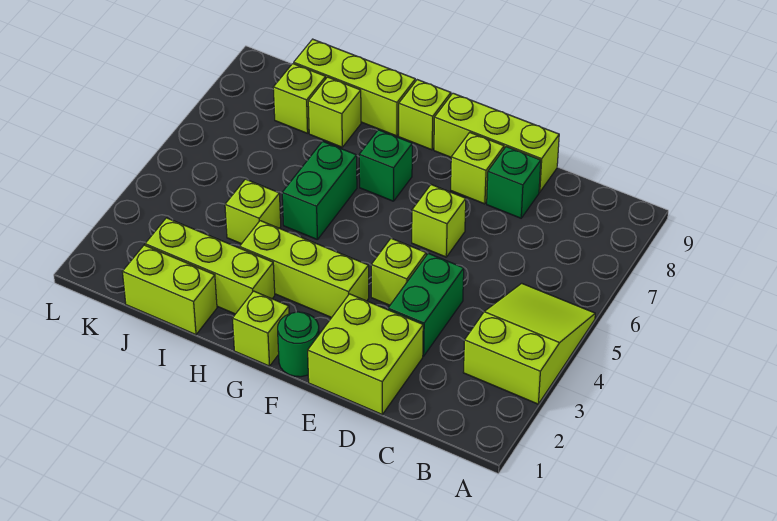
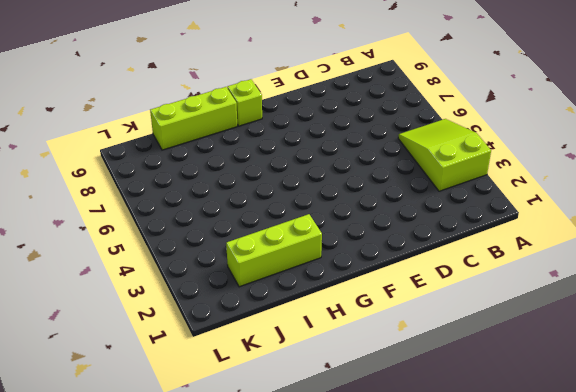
none -> lime brick D1:E2 level 1
none -> green brick D3:D4 level 1
none -> green brick D8 level 1

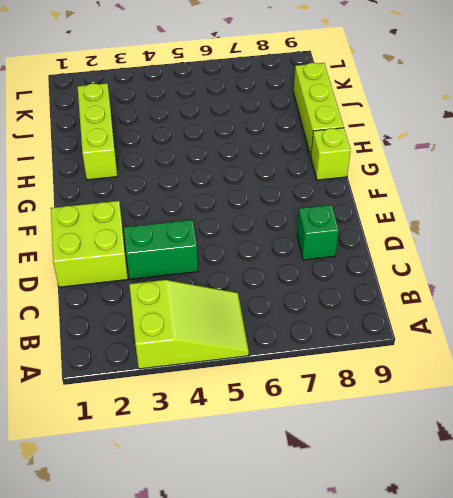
none -> lime brick D9:F9 level 1
none -> lime brick E4 level 1
none -> lime brick E6 level 1

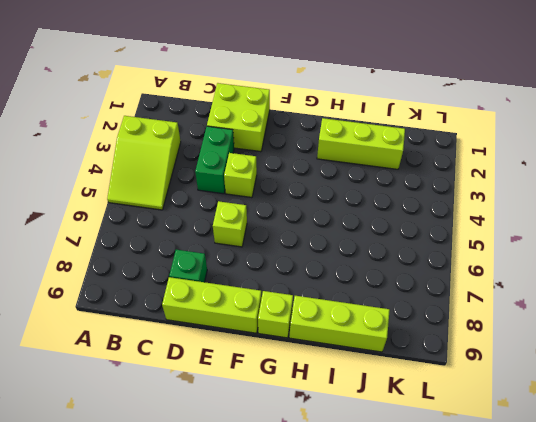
none -> lime brick E8 level 1
none -> green round brick F1 level 1
none -> lime brick F3:H3 level 1

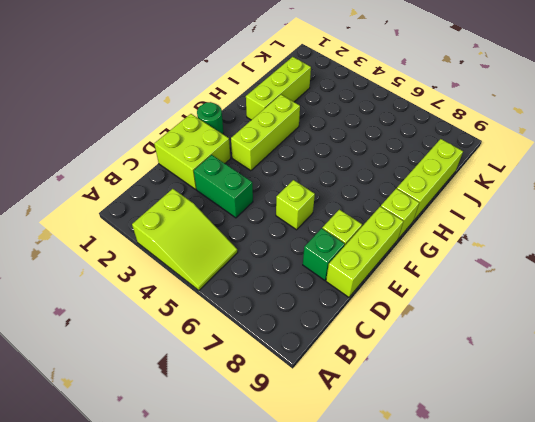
none -> lime brick E4 level 1
none -> lime brick G1 level 1
none -> green brick G7 level 1

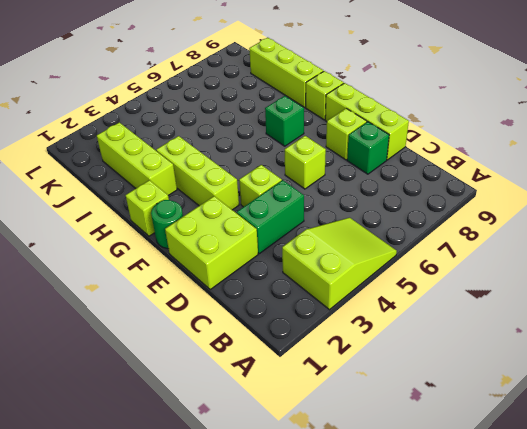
none -> green brick H5:H6 level 1
none -> lime brick I1:J1 level 1
none -> lime brick I4 level 1

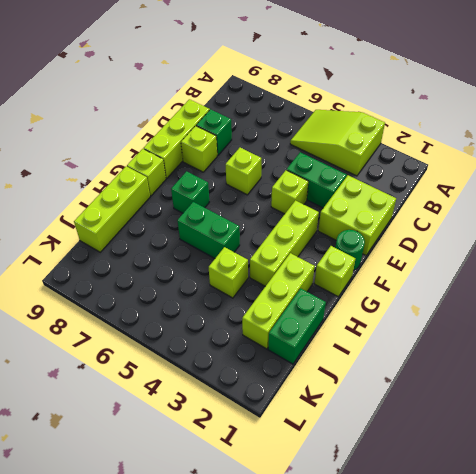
green brick I1:J1 level 1 -> lime brick I1:J1 level 1
none -> lime brick I8 level 1
none -> lime brick J8 level 1

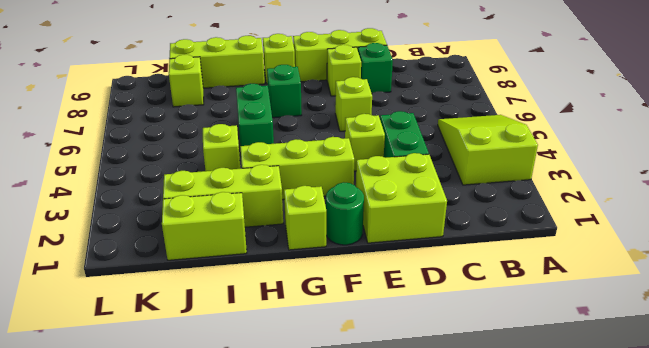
none -> lime brick I8 level 1

